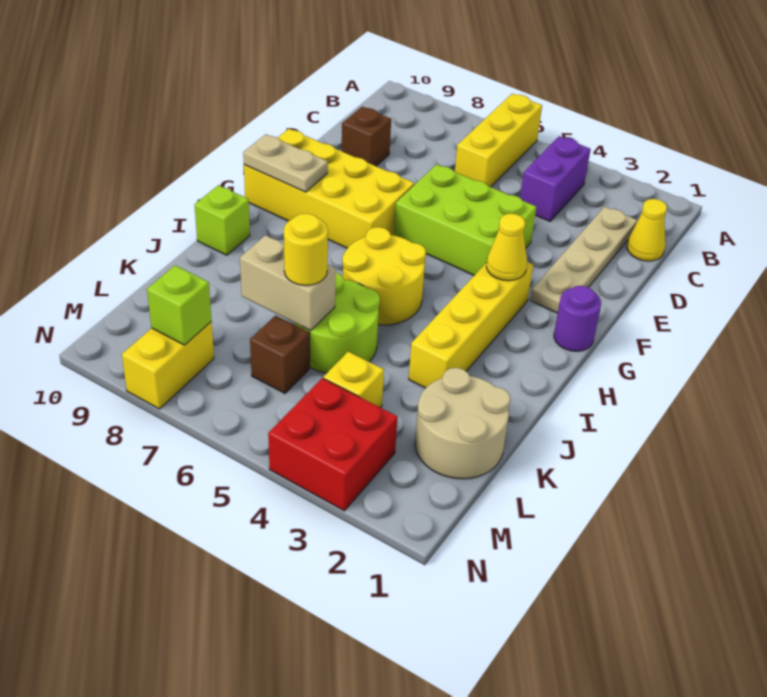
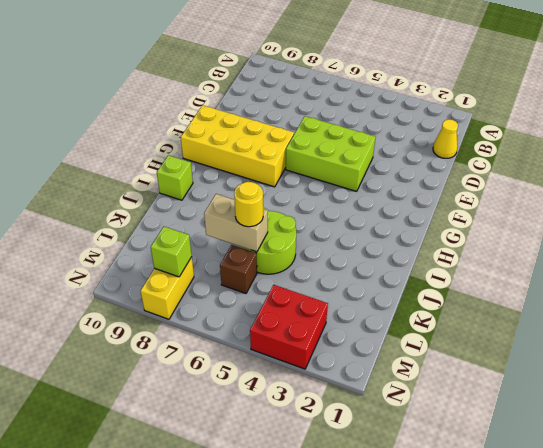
none -> yellow brick A6:C6 level 1
none -> purple brick B4:C4 level 1
none -> tan plate C2:F2 level 1

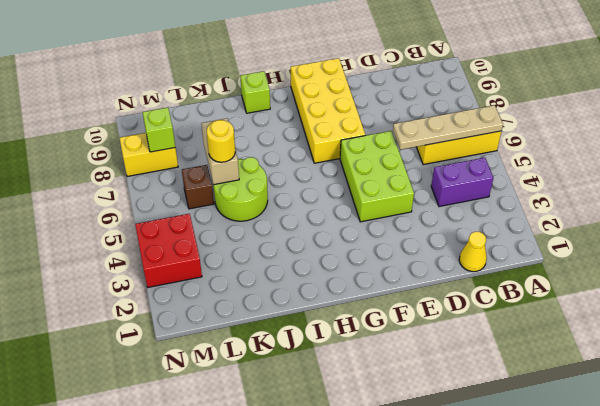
tan plate A6:D6 level 2 -> tan plate C2:F2 level 1
none -> brown brick D9 level 1
none -> purple round brick G1 level 1
none -> yellow brick G3:J3 level 1

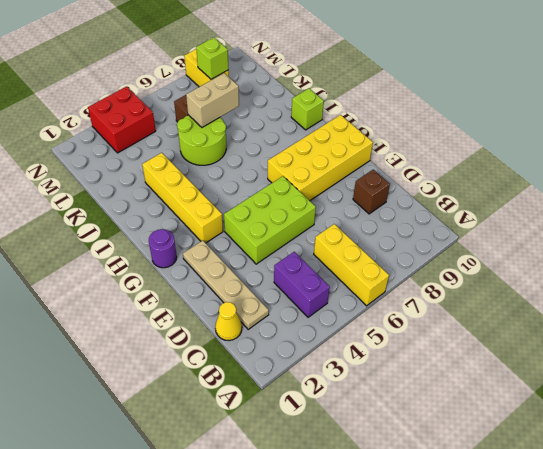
none -> yellow round brick H5:I6 level 1
none -> tan round brick K1:L2 level 1
none -> yellow brick L4 level 1

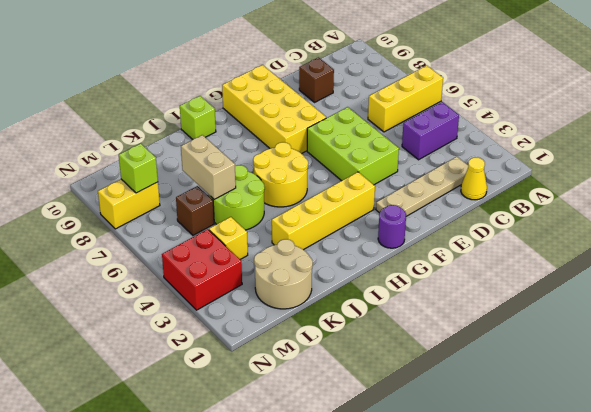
none -> yellow cone G3 level 2
none -> tan plate G9:G10 level 2
none -> yellow round brick K6 level 3

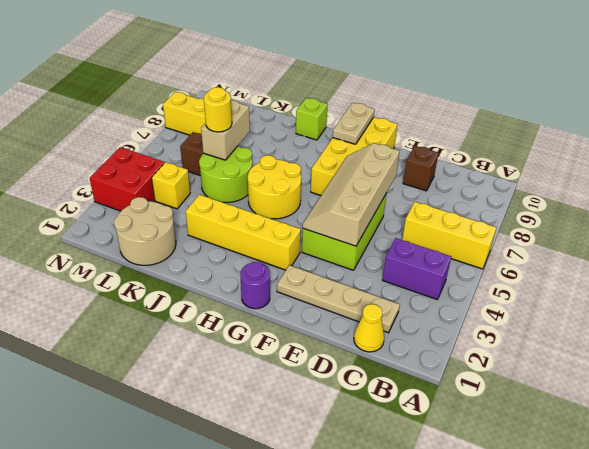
tan slope E4:F7 level 2 top E -> none
none -> yellow cone G3 level 2
none -> lime brick M8 level 2

